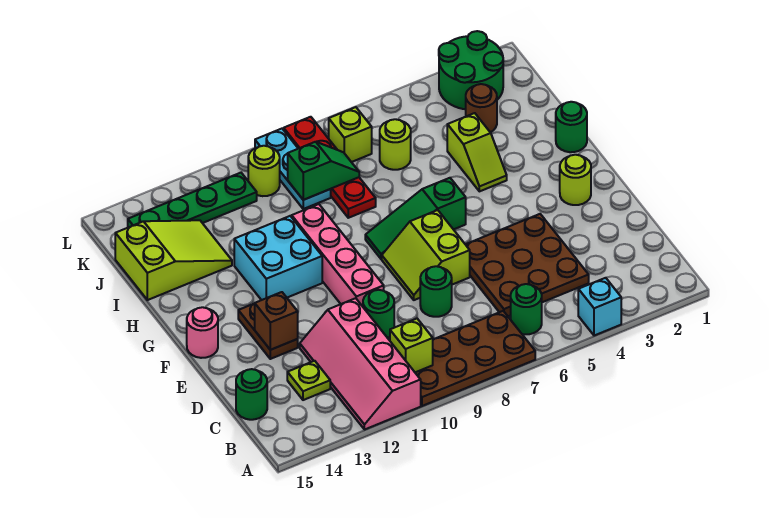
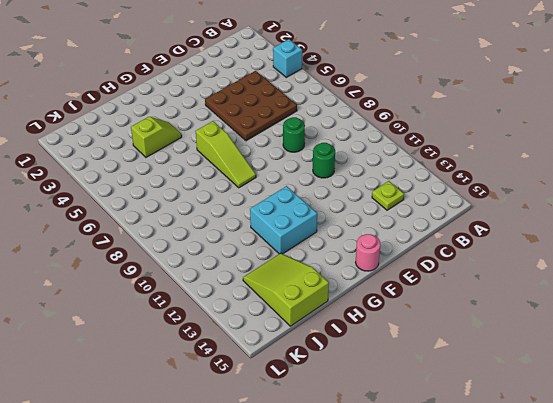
lime slope G6:G8 level 1 top 6 -> green slope G6:G8 level 1 top 6
none -> brown plate A7:B10 level 1
none -> pink slope A11:D12 level 1 top 11
none -> green round brick B6 level 1
none -> green round brick C15 level 1

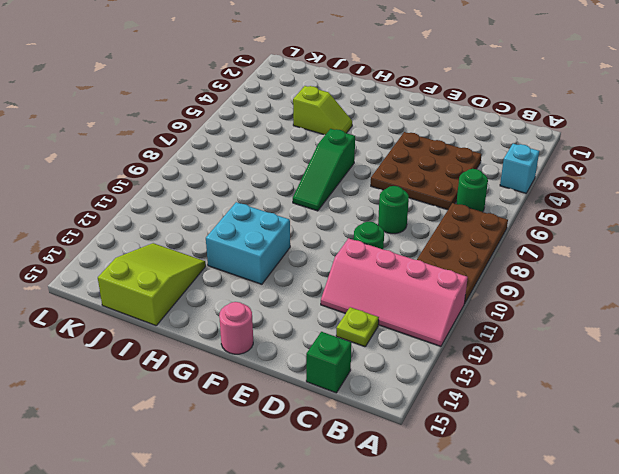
green brick C15 level 1 -> green round brick C15 level 1
none -> lime slope E7:F8 level 1 top 7
none -> pink brick E10:H10 level 1
none -> brown plate E13:F13 level 1
none -> lime round brick F2 level 1

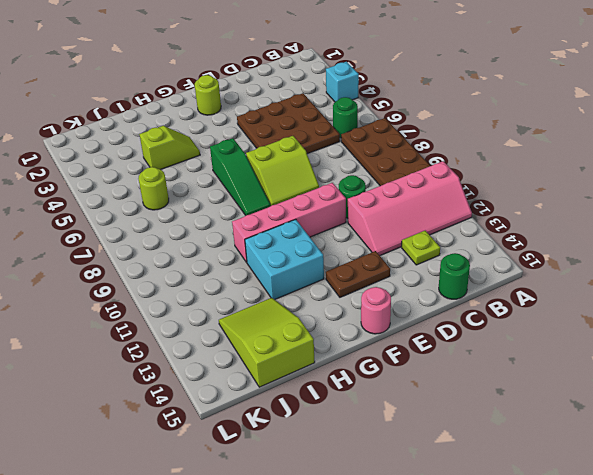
none -> green round brick D8 level 1
none -> green round brick H1 level 1
none -> red plate I8:L8 level 1
none -> brown round brick J3 level 1

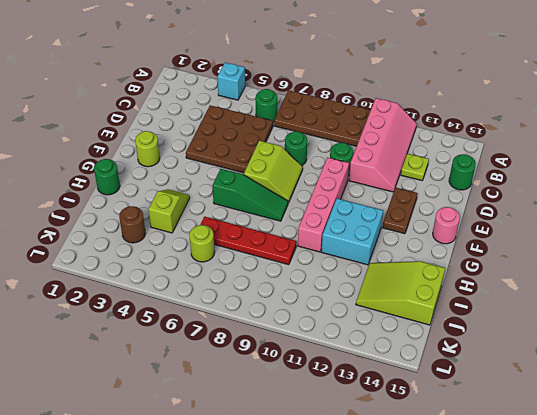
red plate I6:I9 level 1 -> red plate I8:L8 level 1
none -> cyan plate J9:L9 level 1
none -> green round brick K2:L3 level 1
none -> lime brick K7 level 1
none -> lime round brick K10 level 1

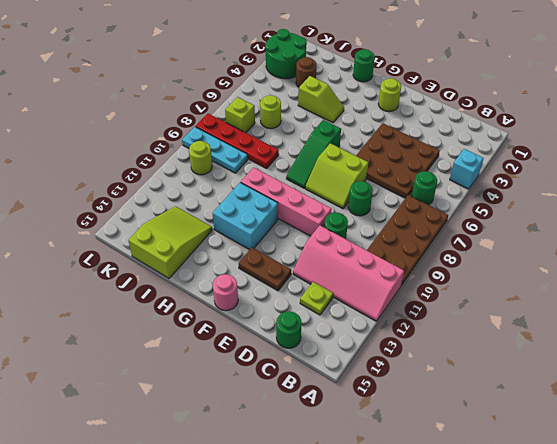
none -> green plate K11:K14 level 1
none -> lime brick B10 level 2
none -> brown brick E13 level 2
none -> green slope J8:J9 level 2 top 9

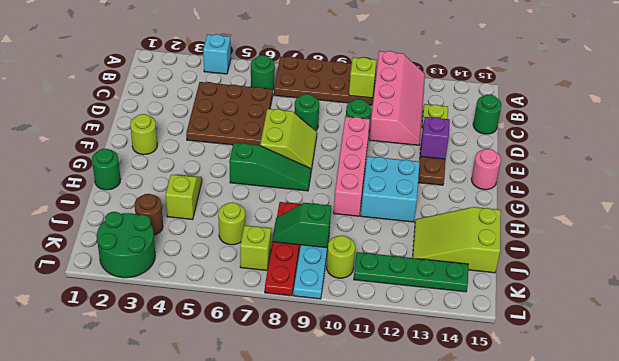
purple brick E13 level 2 -> brown brick E13 level 2

